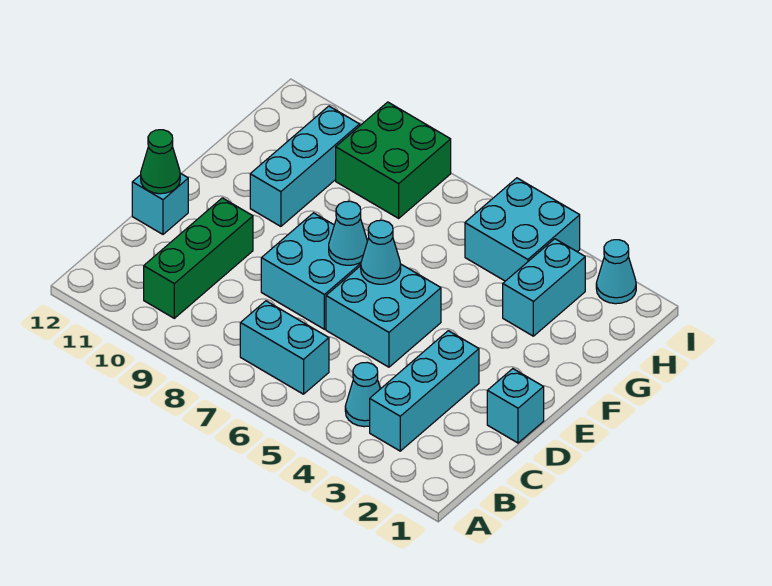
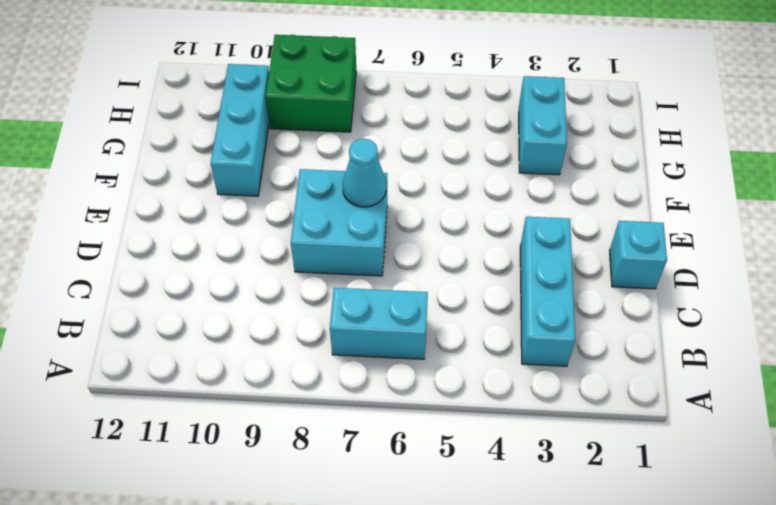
none -> cyan cone B4 level 1
none -> green brick B10:D10 level 1
none -> cyan brick D5:E6 level 1

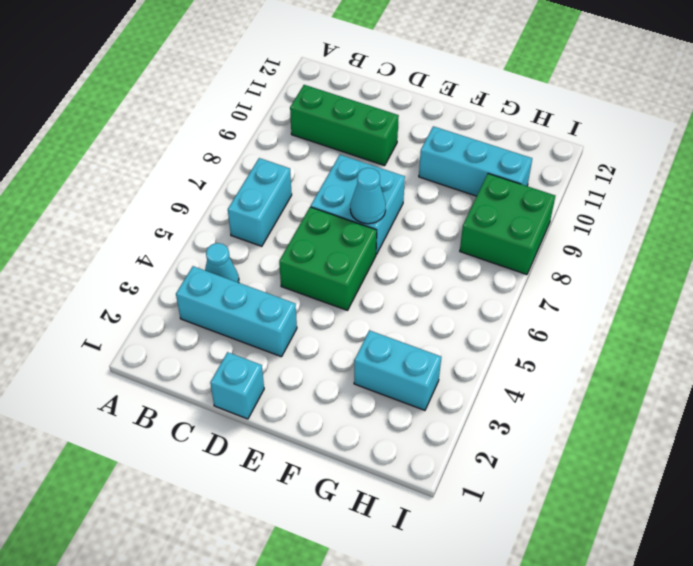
green brick D5:E6 level 1 -> cyan brick D5:E6 level 1
none -> cyan brick D12 level 1
none -> cyan brick H4:I5 level 1
none -> cyan cone I2 level 1

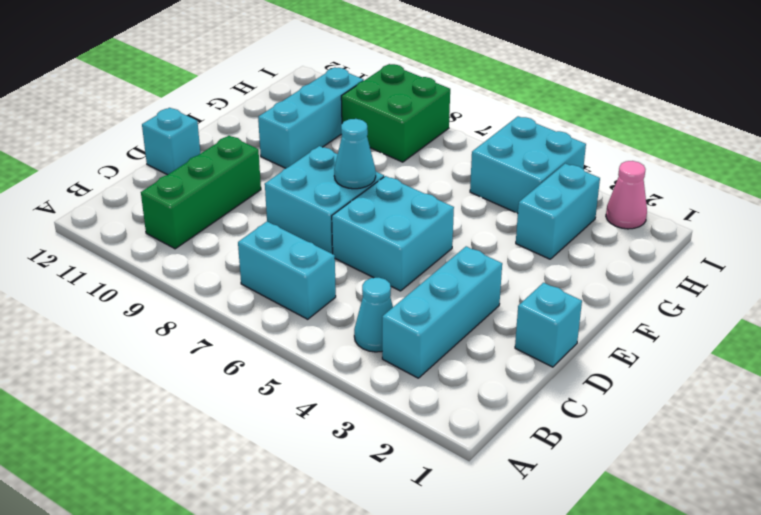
pink cone I2 level 1 -> cyan cone I2 level 1
none -> green cone D12 level 2
none -> cyan cone E6 level 2

